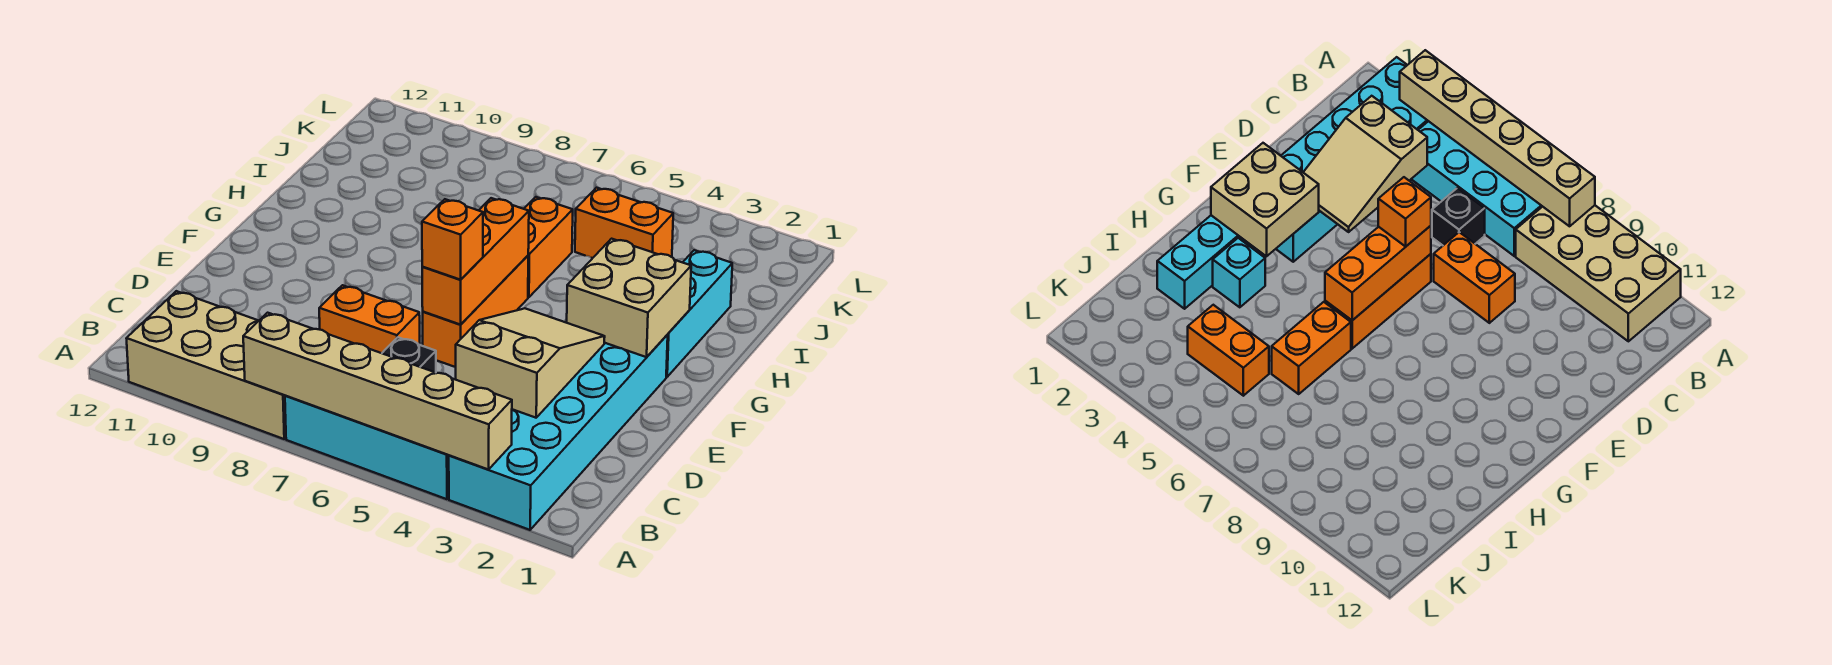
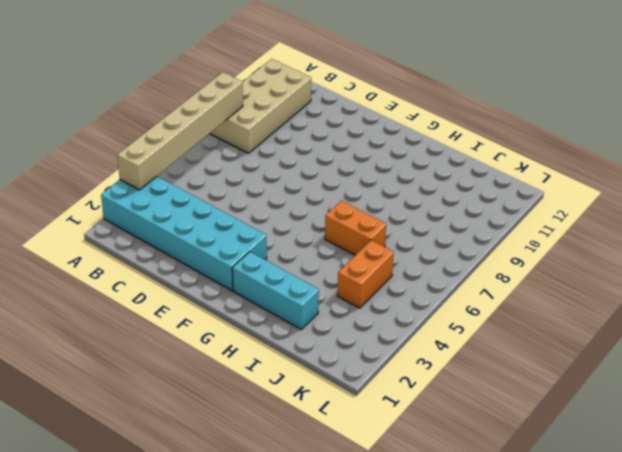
none -> cyan brick A4:B7 level 1
none -> black brick C6 level 1
none -> orange brick D7:D8 level 1

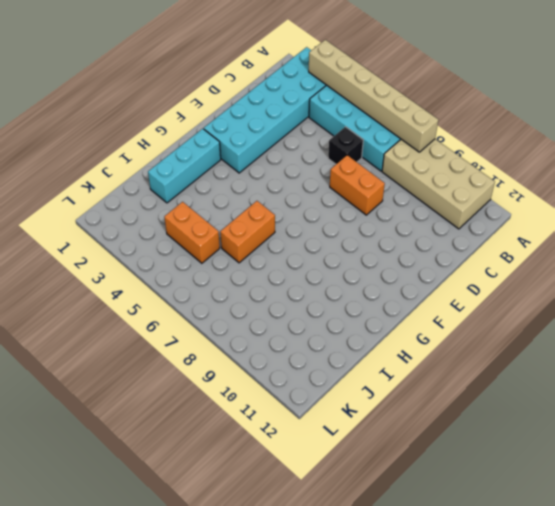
none -> orange brick E6:G6 level 1
none -> cyan brick H3 level 1
none -> tan slope C3:E4 level 2 top C

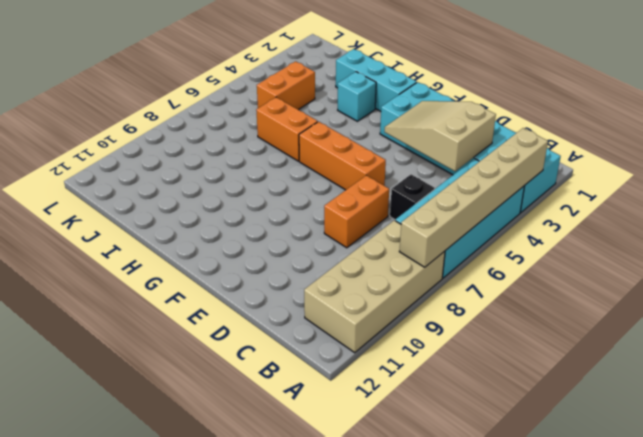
none -> orange brick E6:G6 level 2
none -> tan brick F2:G3 level 2
none -> orange brick E6 level 3

